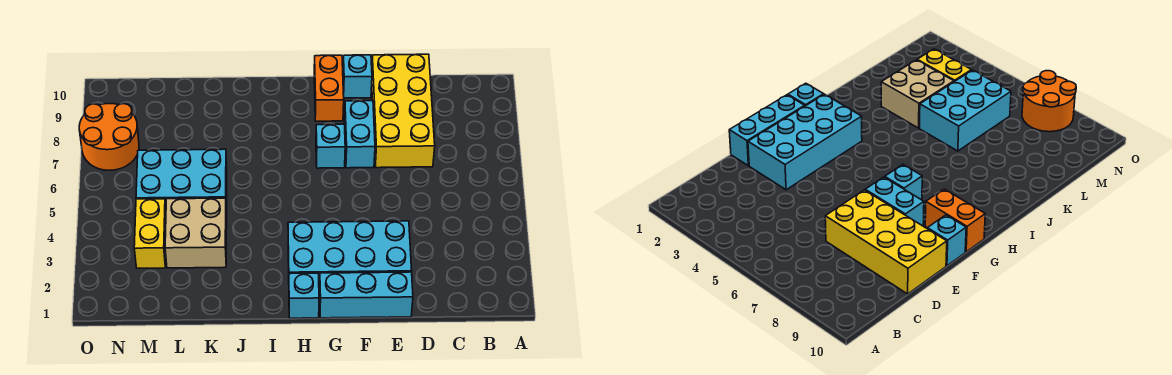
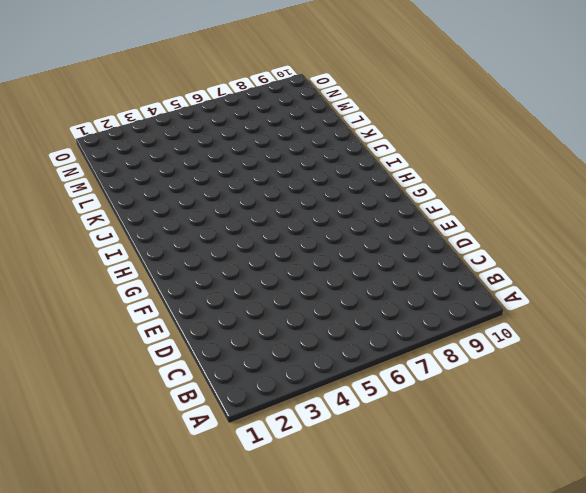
none -> yellow brick D7:E10 level 1
none -> cyan brick E1:G1 level 1
none -> cyan brick E2:H3 level 1

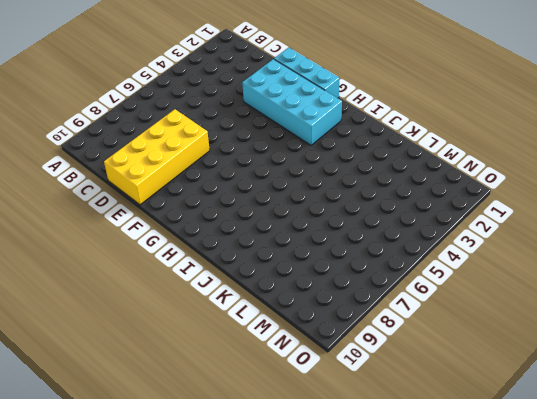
none -> cyan brick F7:F8 level 1
none -> cyan brick F10 level 1
none -> cyan brick G7 level 1

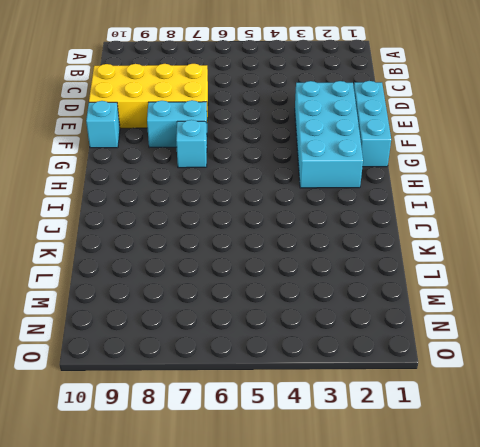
none -> orange brick G9:G10 level 1
none -> cyan brick H1 level 1
none -> tan brick K3:L4 level 1

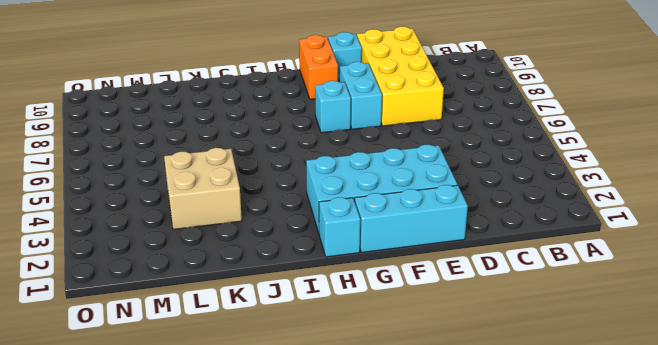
none -> cyan brick K5:M6 level 1
none -> yellow brick M3:M4 level 1
none -> orange round brick N7:O8 level 1

